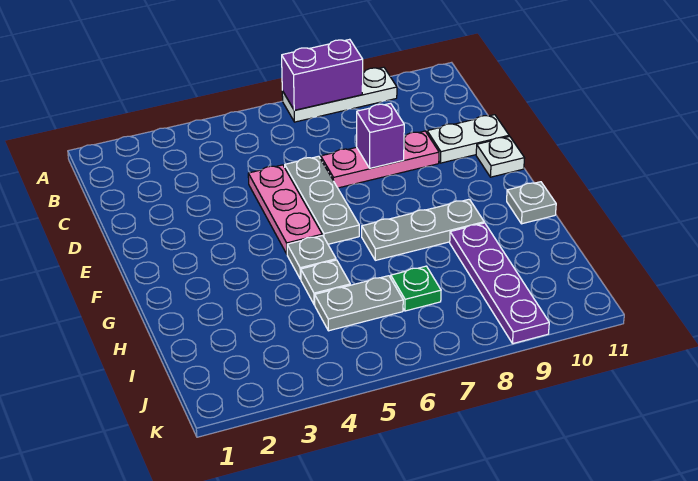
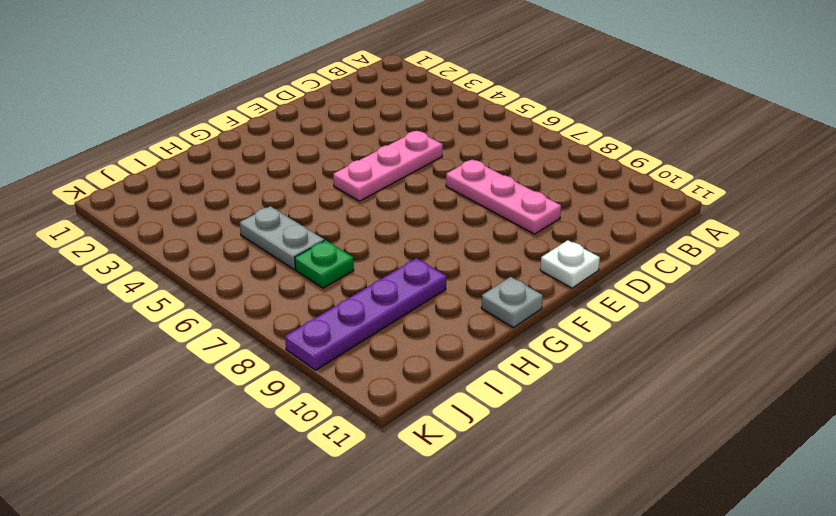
none -> white plate A7:A9 level 1
none -> grey plate D6:F6 level 1
none -> white plate D10:D11 level 1

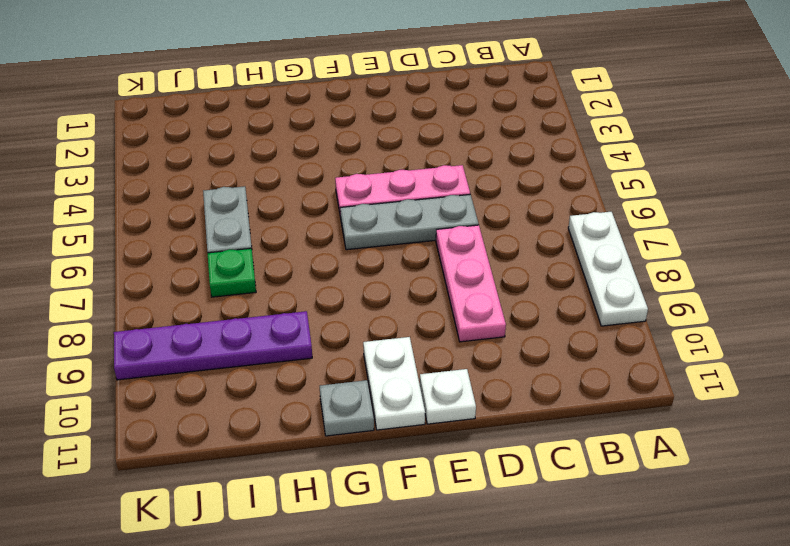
white plate F10:F11 level 1 -> white plate D10:D11 level 1
none -> grey plate G5 level 1
none -> grey plate G7:G9 level 1
none -> grey plate H5 level 1

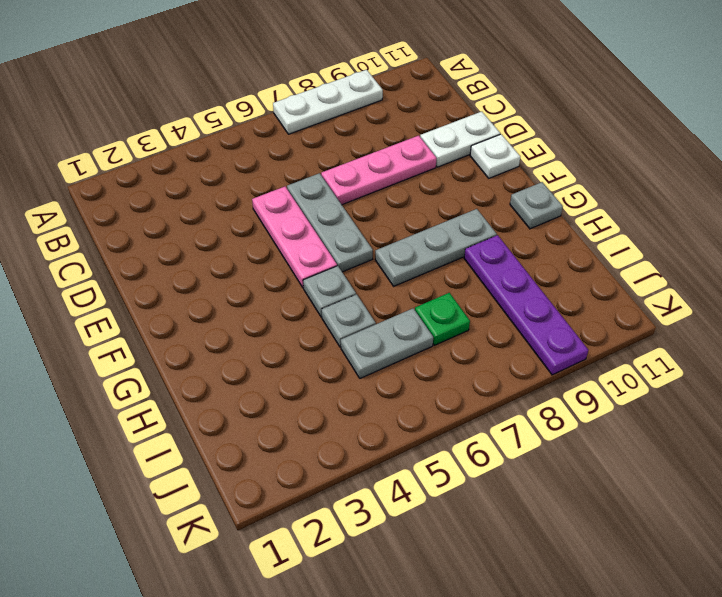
none -> purple brick A7:A8 level 2
none -> purple brick D8 level 2

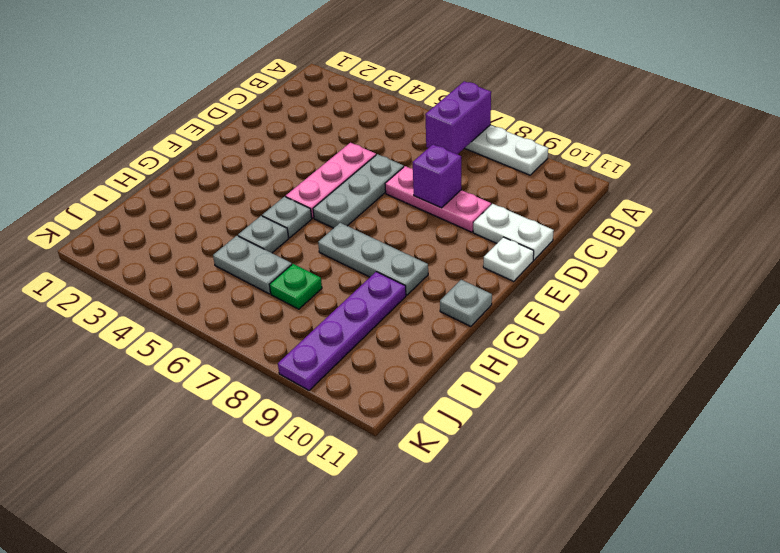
purple brick A7:B7 level 2 -> purple brick A7:A8 level 2

